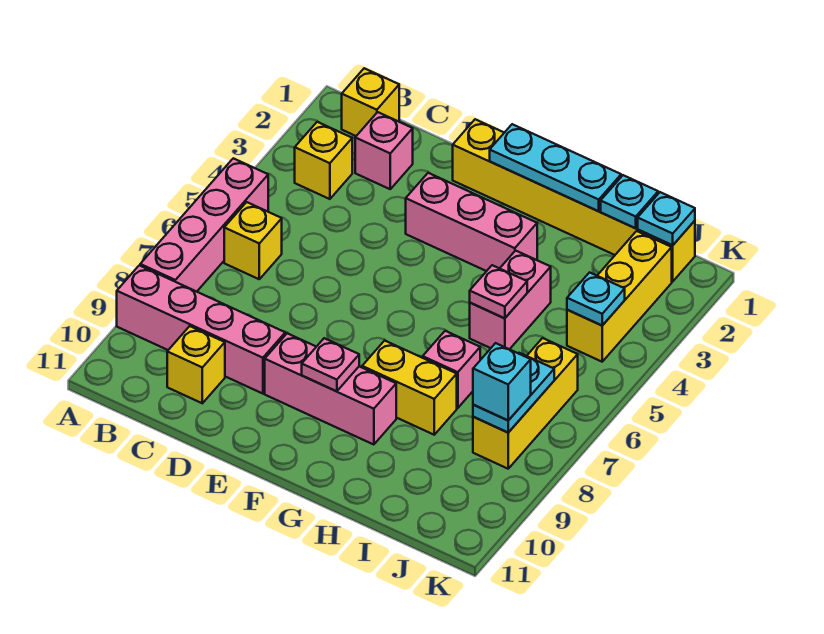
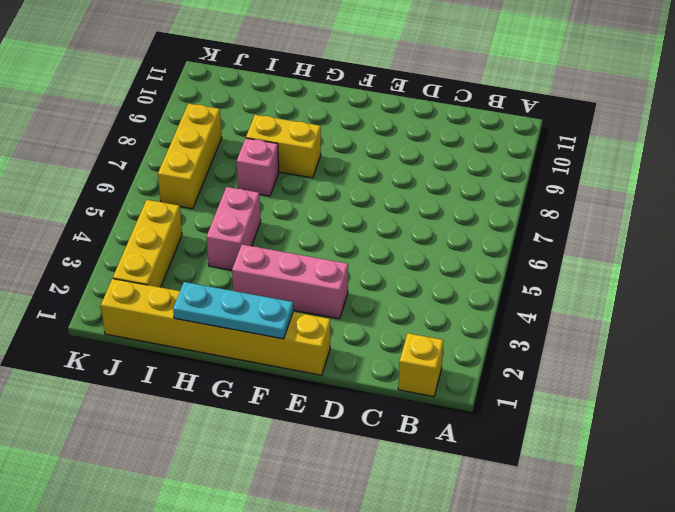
none -> pink brick A5:A8 level 1
none -> pink brick A9:D9 level 1
none -> yellow brick B3 level 1

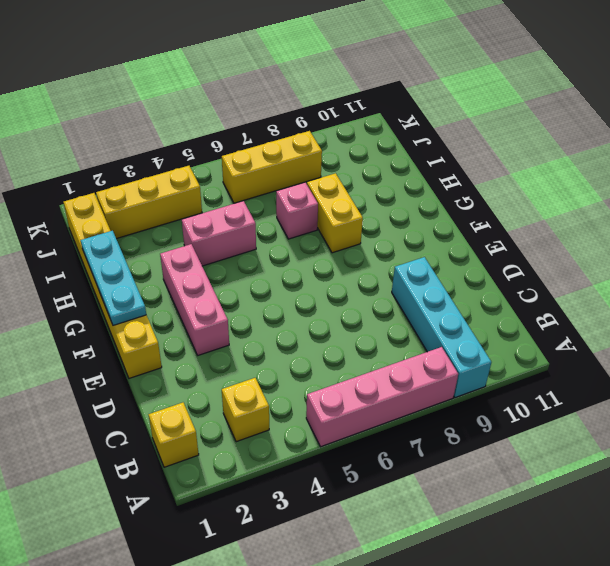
cyan brick A9:D9 level 1 -> pink brick A9:D9 level 1
none -> yellow brick B6 level 1
none -> pink brick C2 level 1
none -> yellow brick C10 level 1

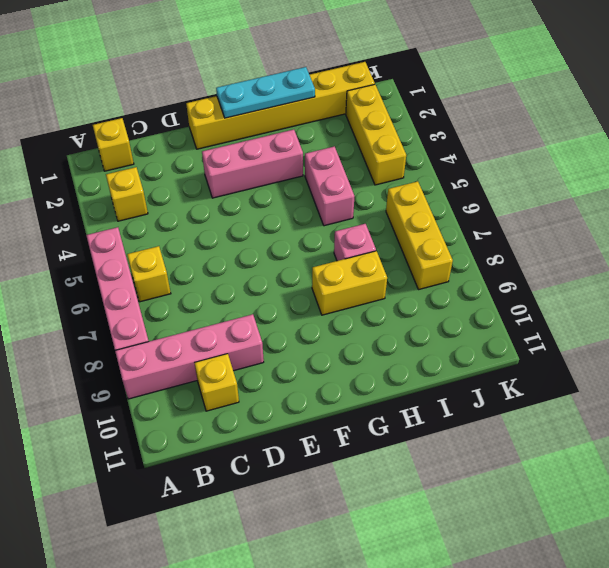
none -> pink brick C2 level 1
none -> pink brick E9:G9 level 1
none -> pink plate F9 level 2

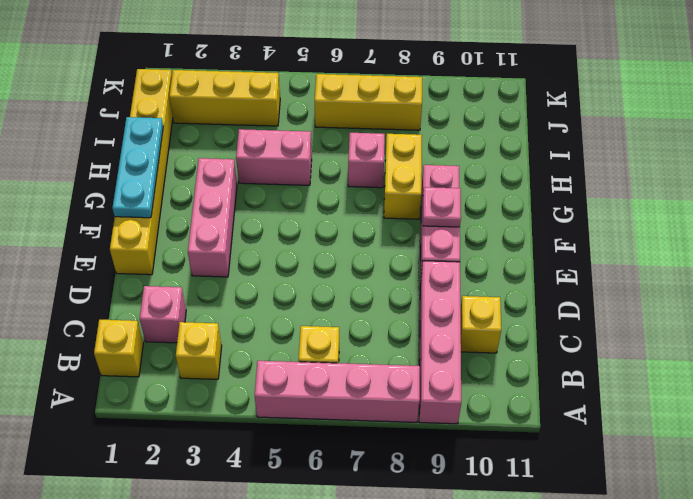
none -> pink plate H5 level 2
none -> cyan plate I1 level 2
none -> cyan plate J1 level 2

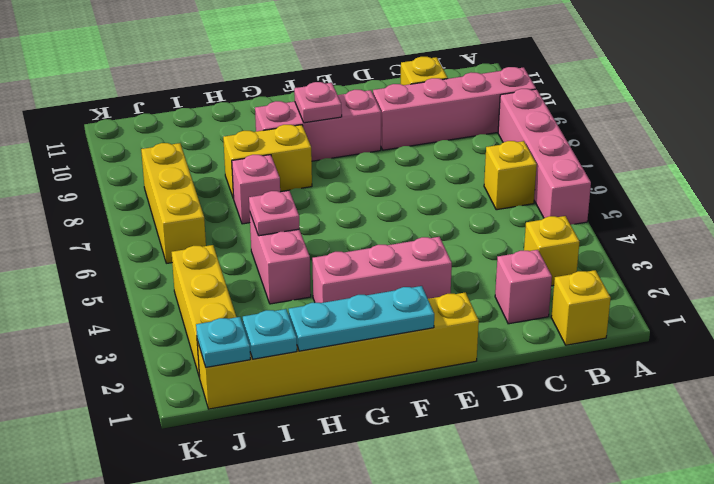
none -> cyan plate J4 level 2
none -> cyan plate J7:J8 level 2
none -> cyan brick J8 level 3

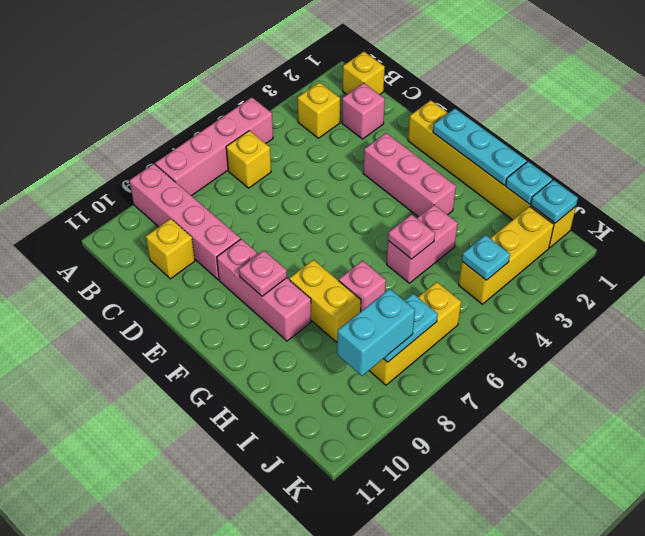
cyan brick J8:J9 level 3 -> cyan brick J8 level 3

